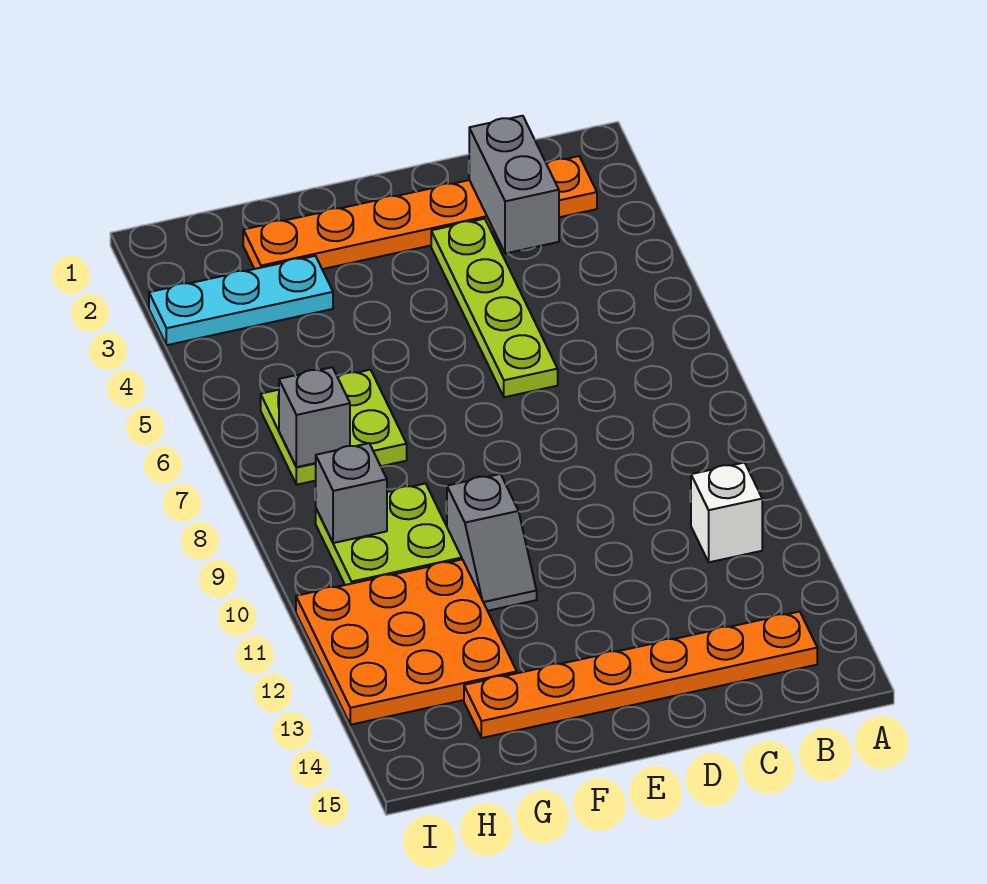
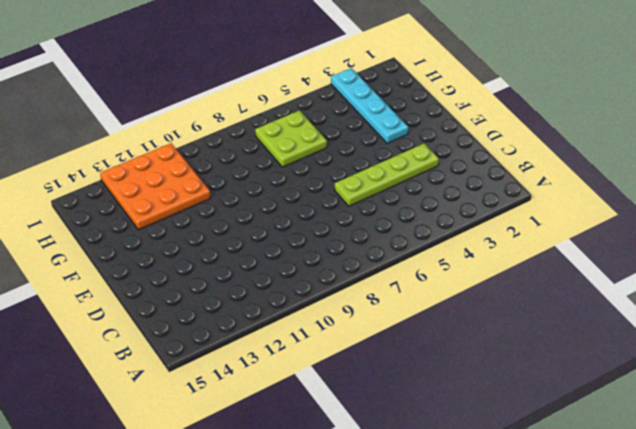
cyan plate F3:I3 level 1 -> cyan plate G3:I3 level 1
none -> orange plate B2:G2 level 1
none -> white brick B11 level 1
none -> orange plate B14:G14 level 1

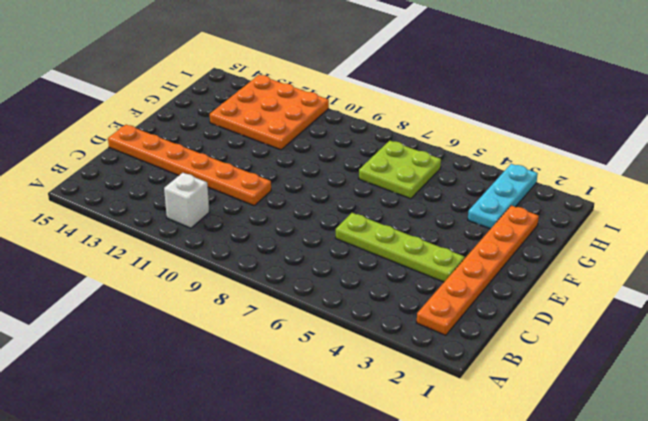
orange plate D10:D15 level 1 -> orange plate B14:G14 level 1
none -> grey slope F10:F11 level 1 top 10
none -> lime plate G9:H10 level 1
none -> grey brick C2:C3 level 2

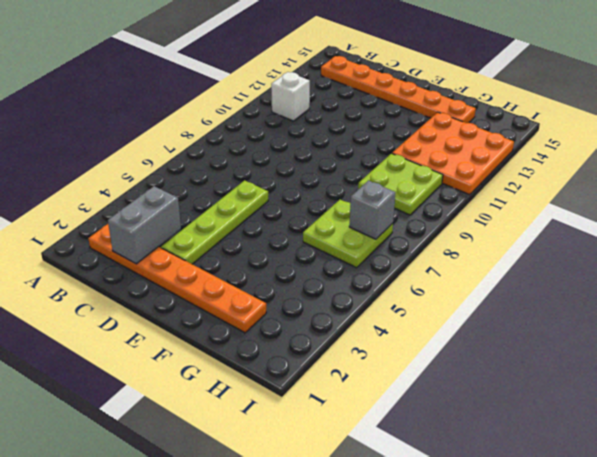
none -> grey slope F10:F11 level 1 top 10
none -> cyan plate G3:I3 level 1
none -> grey brick H9 level 2

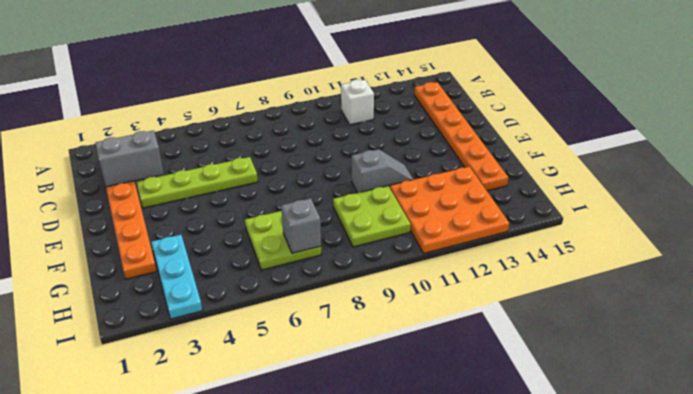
none -> grey brick H9 level 2

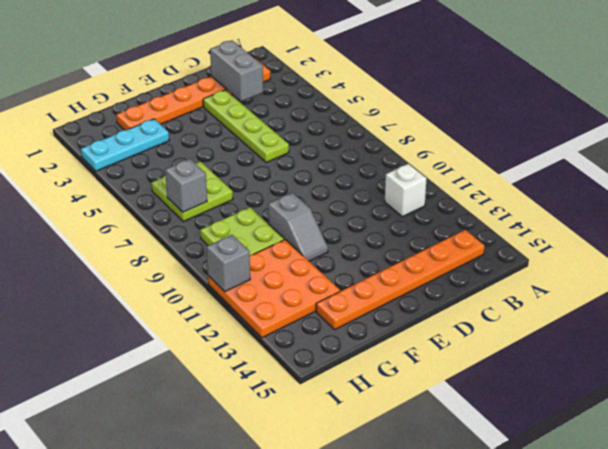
grey brick I11 level 2 -> grey brick H9 level 2

